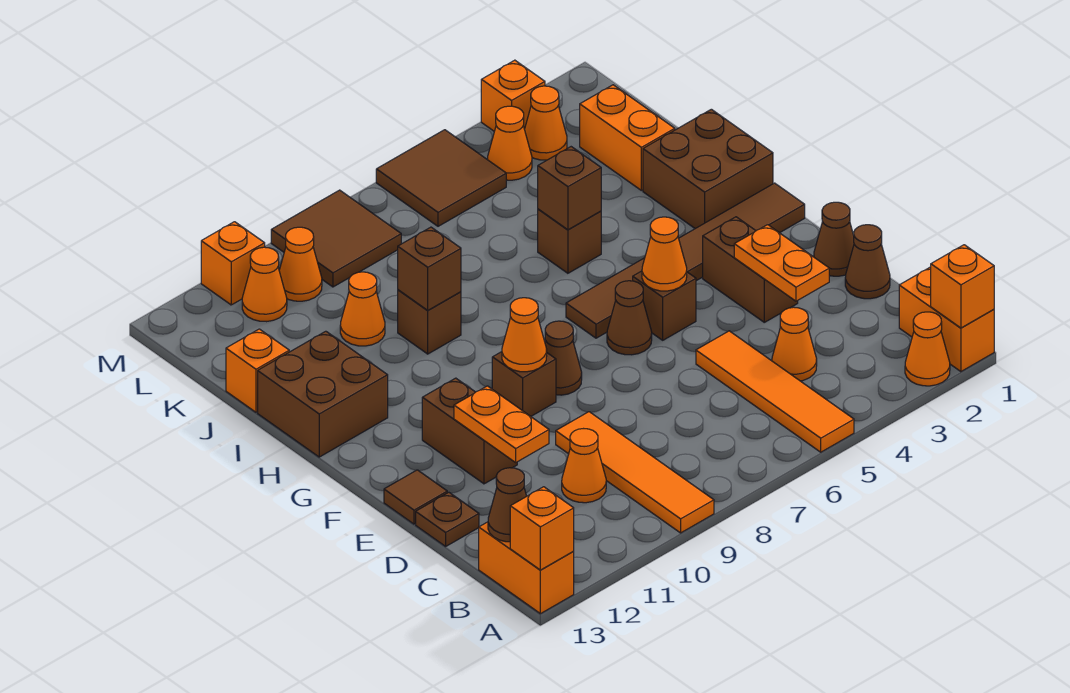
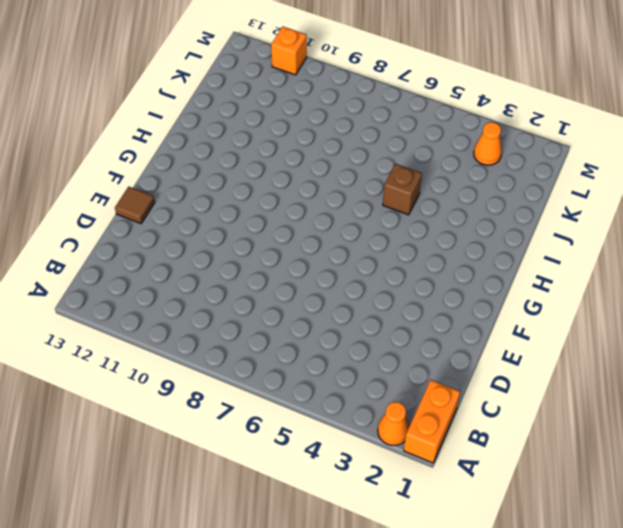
none -> orange tile A5:D5 level 1
none -> orange tile A9:D9 level 1
none -> orange brick A13:B13 level 1
none -> orange cone C4 level 1

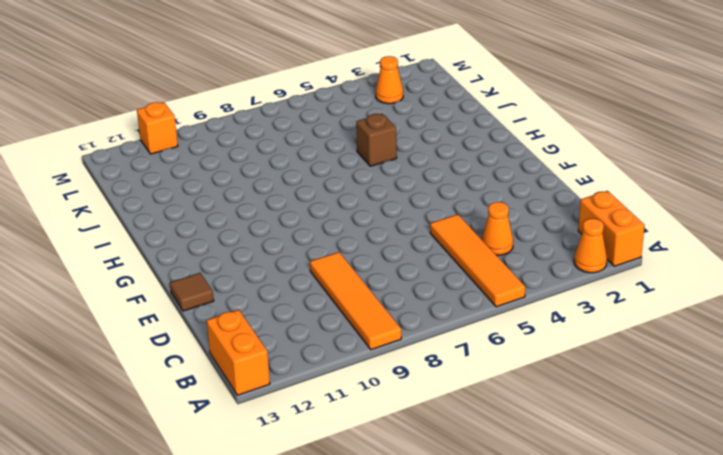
none -> orange cone C10 level 1
none -> brown cone D1 level 1
none -> brown plate D13 level 1
none -> brown cone E1 level 1

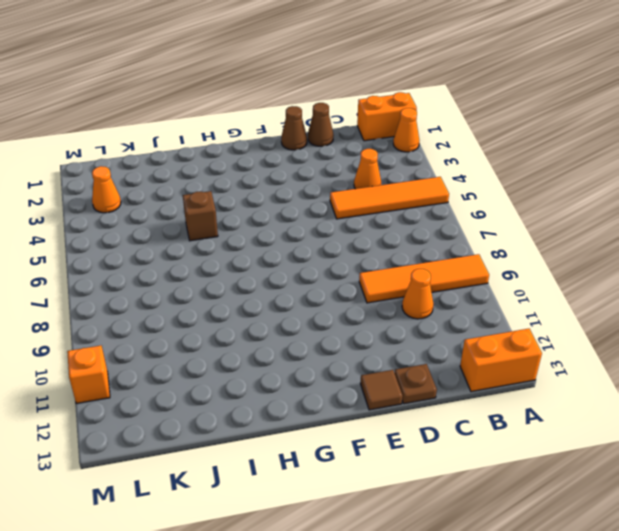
none -> brown brick E3:F3 level 1
none -> brown brick E11:F11 level 1
none -> brown brick F5 level 1
none -> brown cone F6 level 1

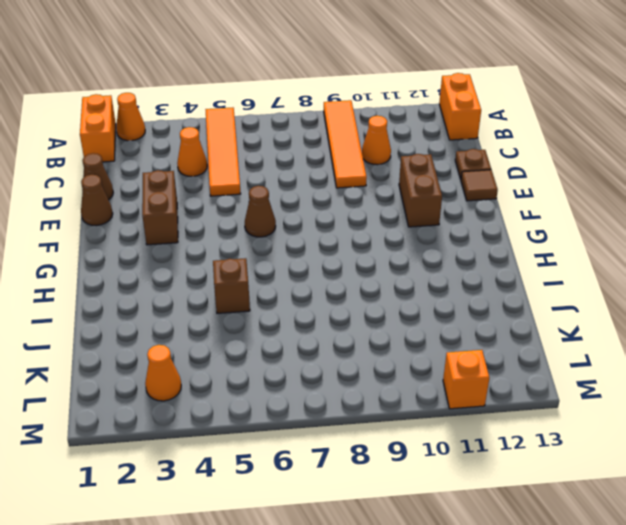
none -> brown brick F5 level 1
none -> brown cone F8 level 1
none -> brown brick F9 level 1
none -> brown tile G1:G6 level 1

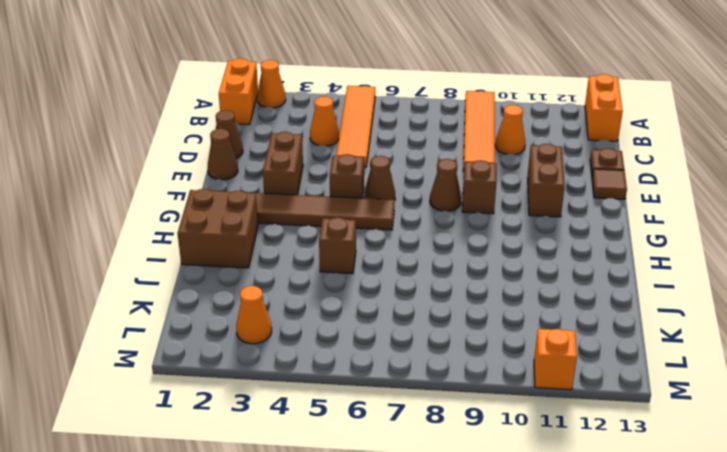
none -> brown brick H12:I13 level 1
none -> brown brick I9 level 1
none -> orange brick J2:K2 level 1
none -> orange cone J10 level 1

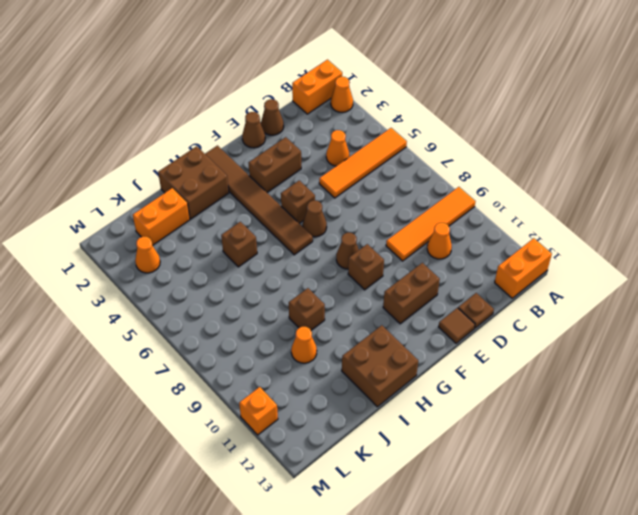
none -> orange brick J13 level 1
none -> orange cone L4 level 1
none -> brown tile L5:M6 level 1
none -> brown tile L8:M9 level 1

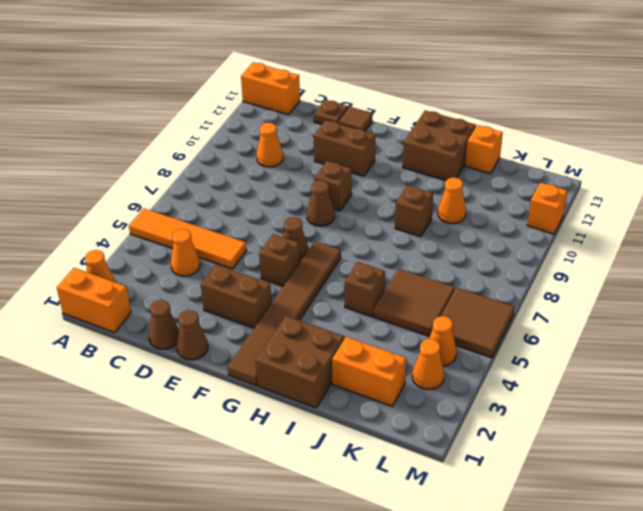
brown tile J5:K6 level 1 -> brown tile L8:M9 level 1
none -> orange tile A9:D9 level 1
none -> orange cone L10 level 1
none -> orange cone L11 level 1
none -> orange brick M3 level 1

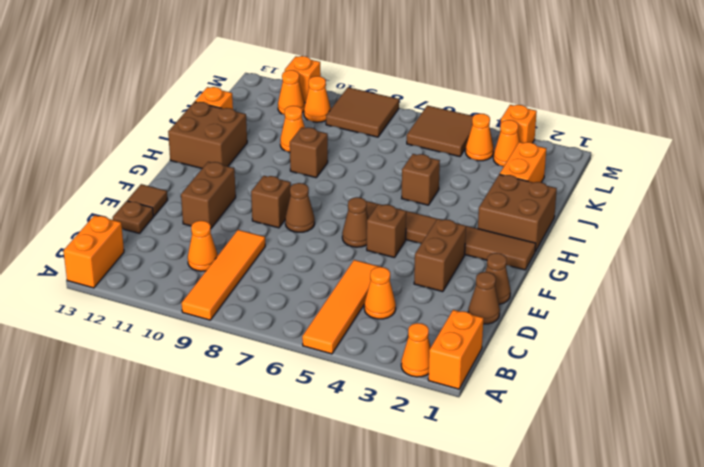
none -> orange brick A1 level 2
none -> orange brick A13 level 2
none -> brown cone B13 level 2
none -> orange plate D3:E3 level 2

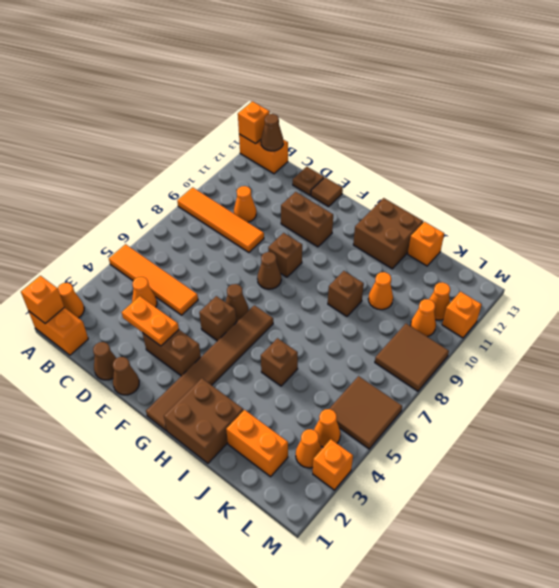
none -> orange plate D11:E11 level 2
none -> orange cone F5 level 2
none -> orange cone F9 level 2
none -> brown brick I5 level 2

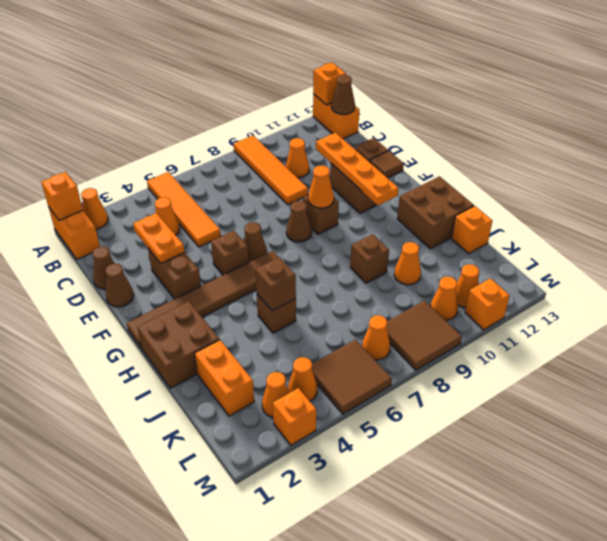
orange plate D11:G11 level 2 -> orange plate D11:E11 level 2
orange cone L7 level 1 -> orange cone F5 level 2
none -> brown brick I9 level 2

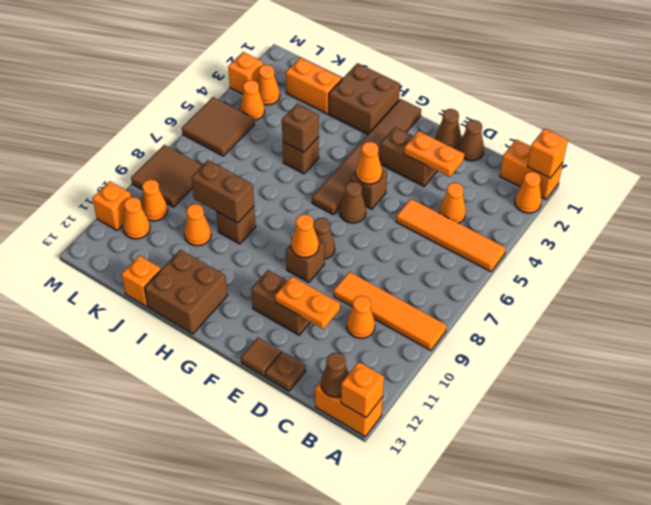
brown brick I9:J9 level 2 -> brown brick I9 level 2

